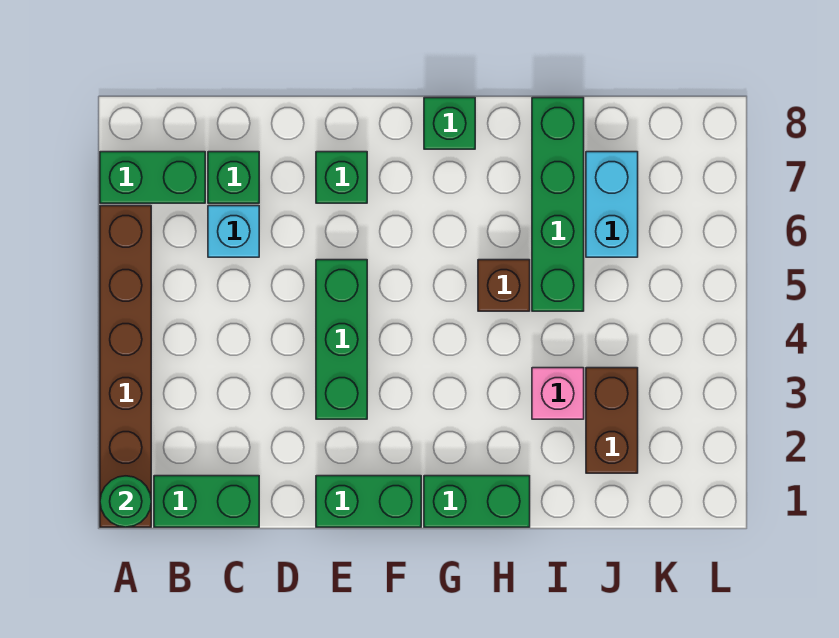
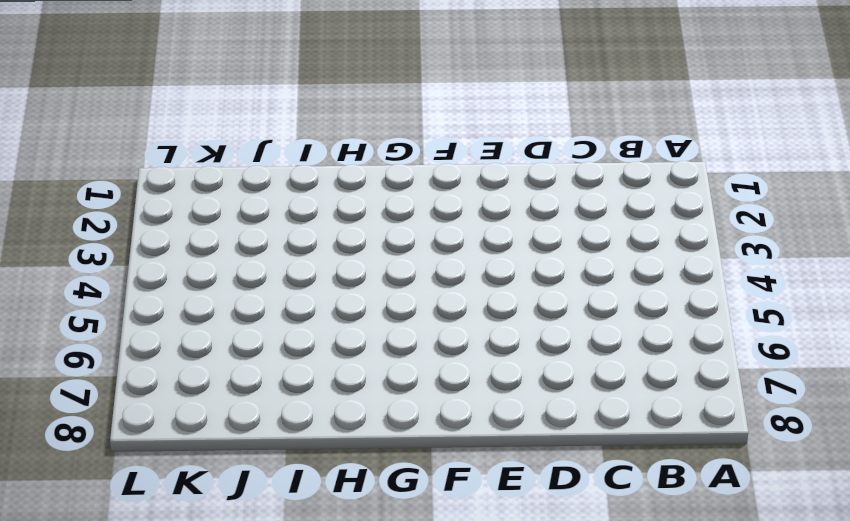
none -> brown brick A1:A6 level 1
none -> green brick A7:B7 level 1
none -> green brick B1:C1 level 1

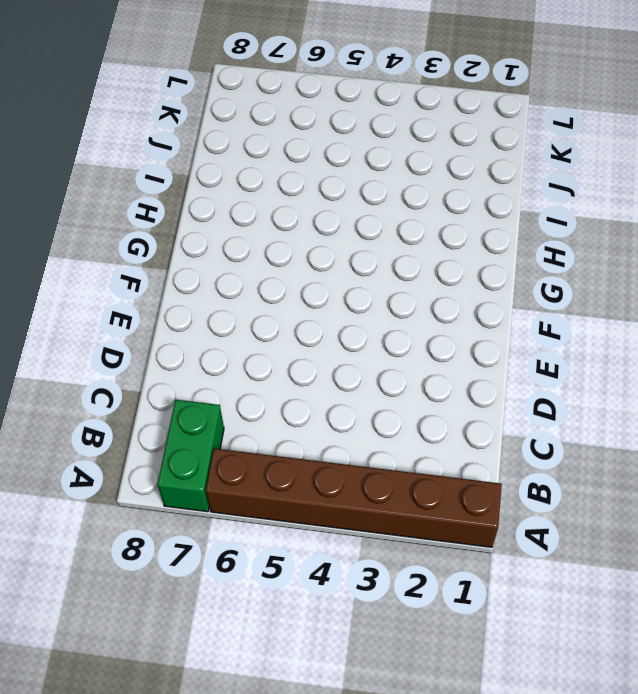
none -> green brick B1:C1 level 1
none -> cyan brick C6 level 1
none -> green brick C7 level 1

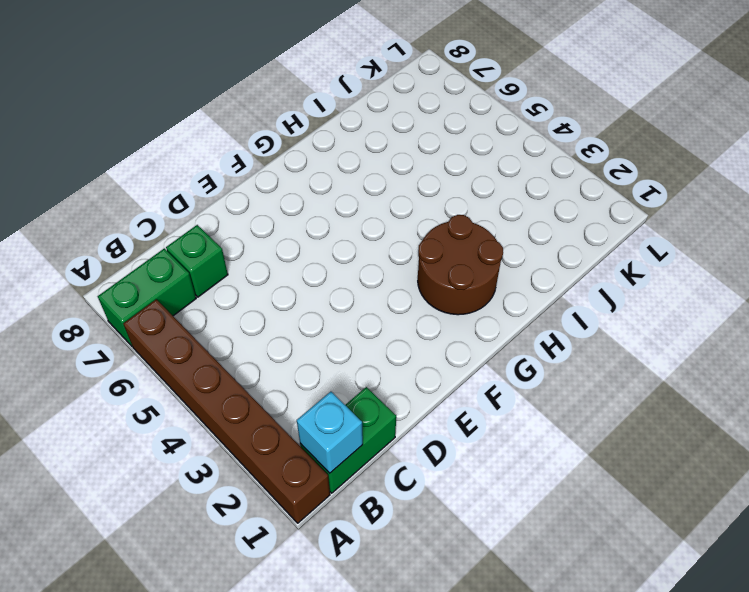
cyan brick B1 level 2 -> cyan brick C6 level 1
brown round brick G2:H3 level 1 -> none
none -> green brick E1:F1 level 1
none -> green brick E3:E5 level 1
none -> green brick E7 level 1

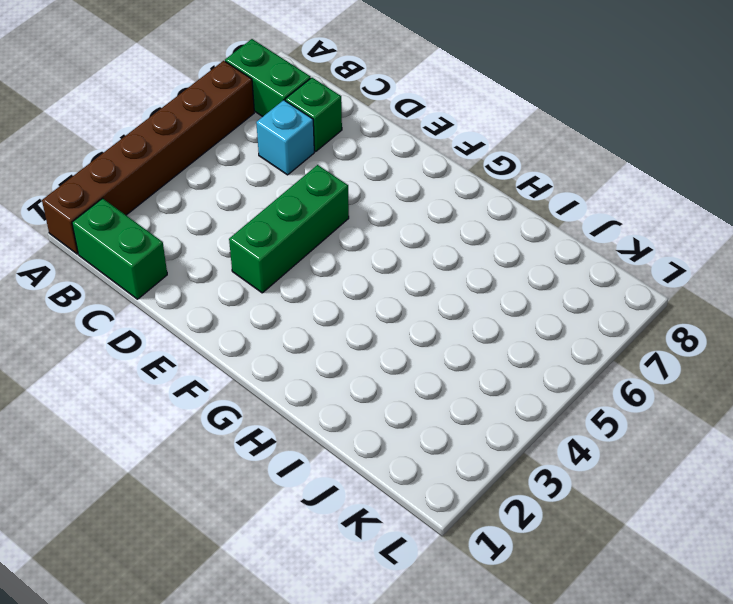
none -> green brick E1:F1 level 1
none -> green brick E7 level 1
none -> green brick G1:H1 level 1

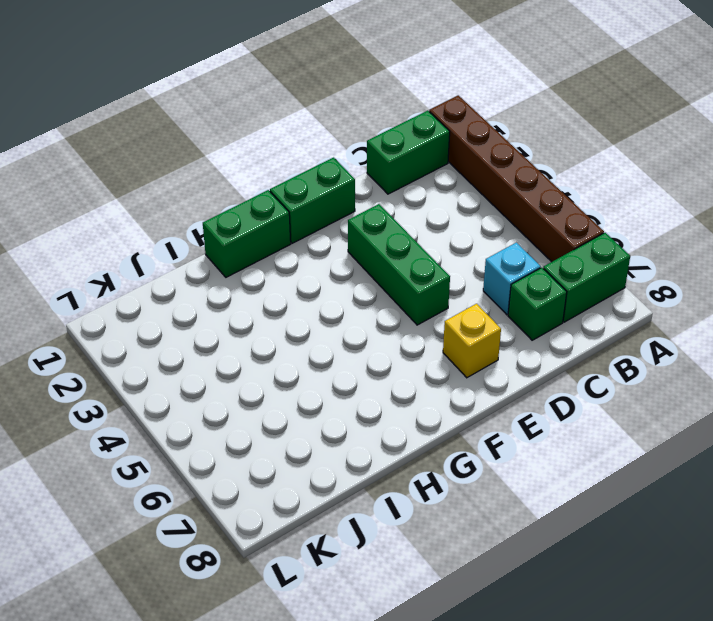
yellow brick E7 level 1 -> green brick E7 level 1
none -> green brick G8 level 1
none -> brown brick H5 level 1
none -> pink brick I3 level 1

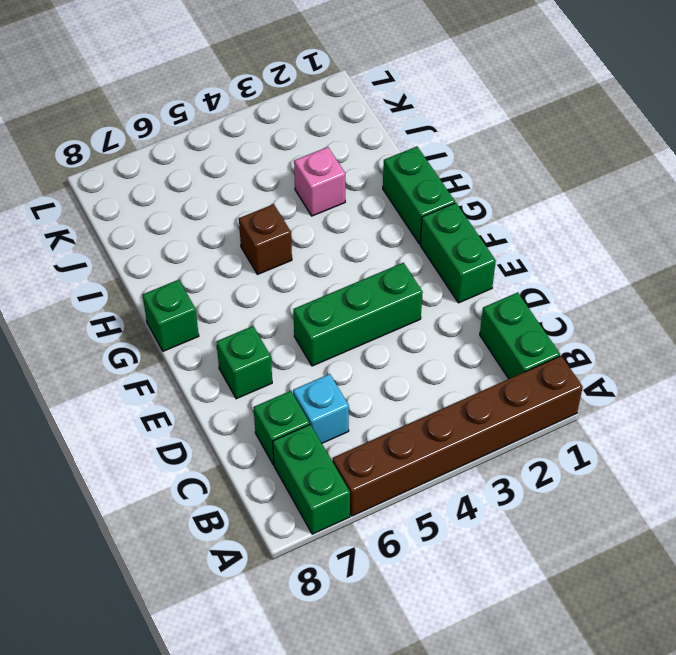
none -> green brick I5:I8 level 1
none -> brown brick J2:J3 level 1
none -> cyan brick J6:J7 level 1

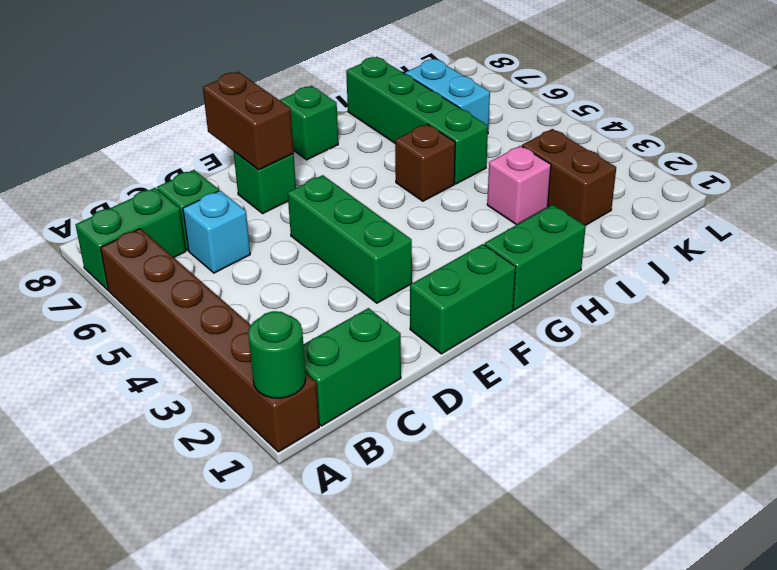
brown brick E7:E8 level 2 -> none

